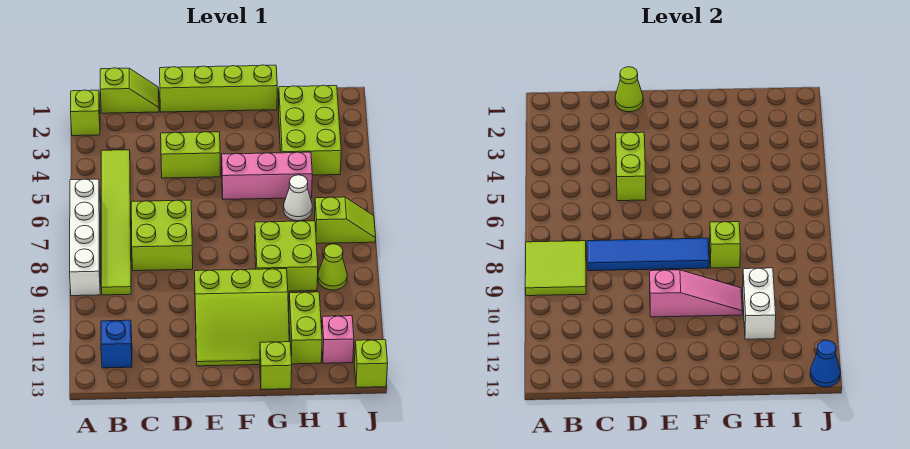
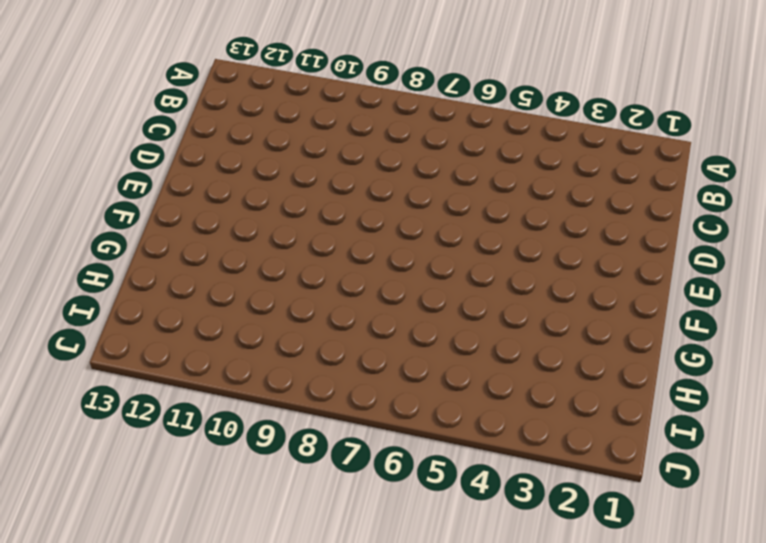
none -> lime brick A2 level 1
none -> white brick A6:A9 level 1
none -> lime slope B1:C1 level 1 top B

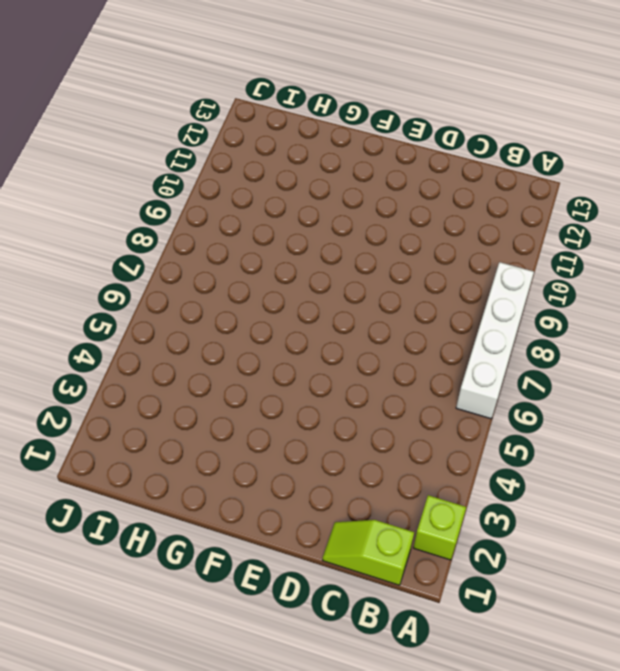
none -> lime tile B4:B9 level 1
none -> blue brick B12 level 1
none -> lime brick C7:D8 level 1

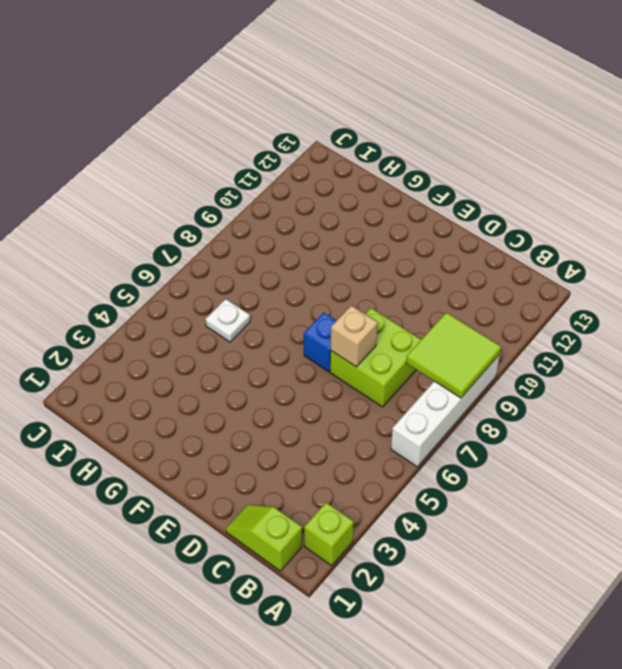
tan brick D7 level 2 -> none
blue brick E7 level 1 -> blue brick B12 level 1
white plate H6 level 1 -> white cone H6 level 1
none -> lime tile B4:B9 level 1
none -> lime brick D1:G1 level 1
none -> lime brick D4:E4 level 1

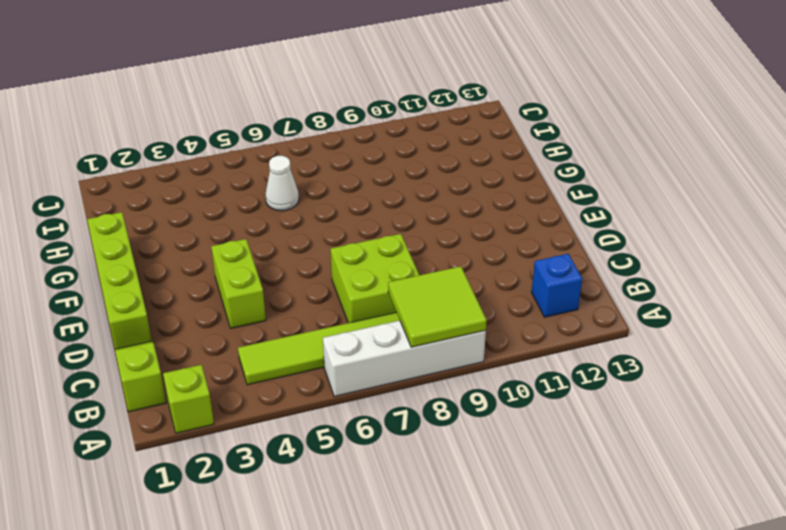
none -> lime slope E10:G12 level 1 top 10
none -> pink brick F5:H5 level 1
none -> lime brick G8:H9 level 1

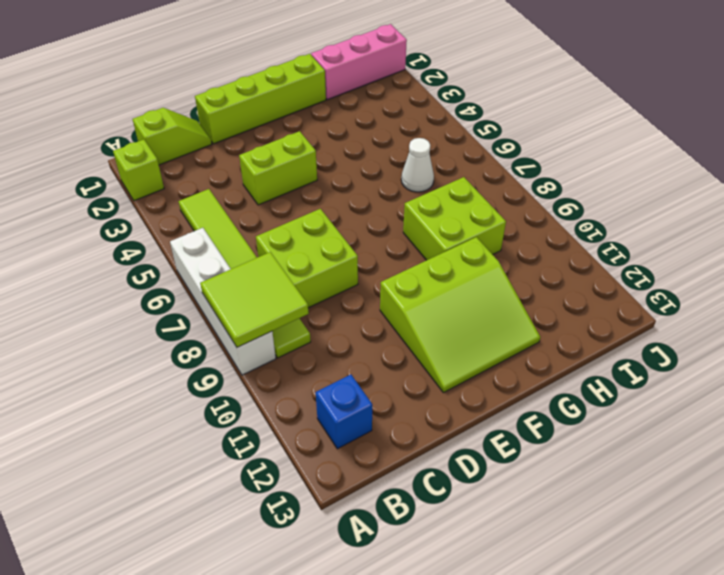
pink brick H1:J1 level 1 -> pink brick F5:H5 level 1
none -> lime brick G13 level 1
none -> lime brick H2:I4 level 1
none -> lime brick H11:H12 level 1

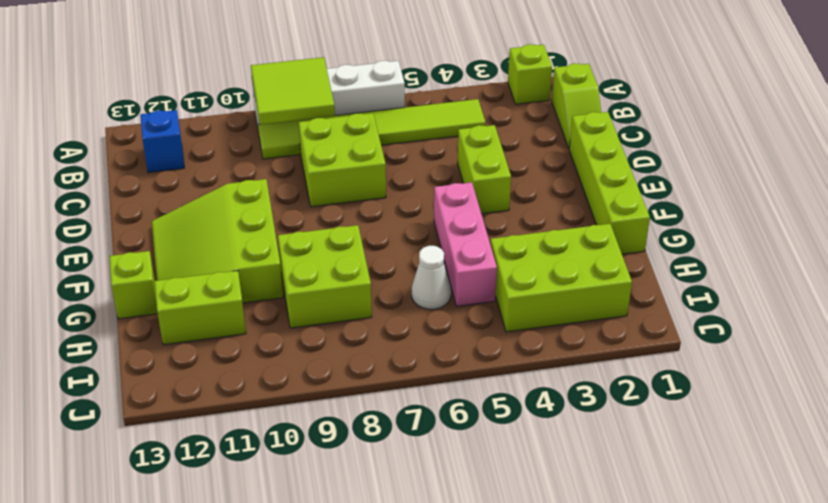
none -> lime slope I7:J7 level 1 top I
none -> lime cone I9 level 1
none -> pink brick I12 level 1

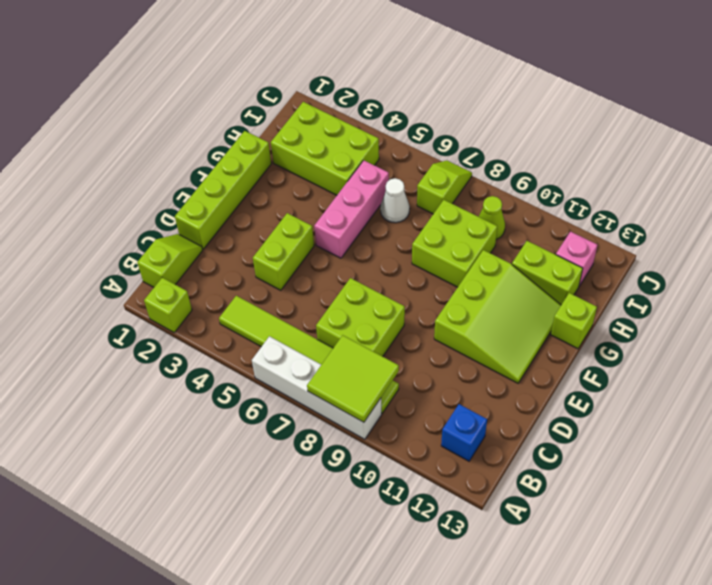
none -> lime brick J13 level 1
none -> blue tile C8:F8 level 2
none -> lime cone D1 level 2

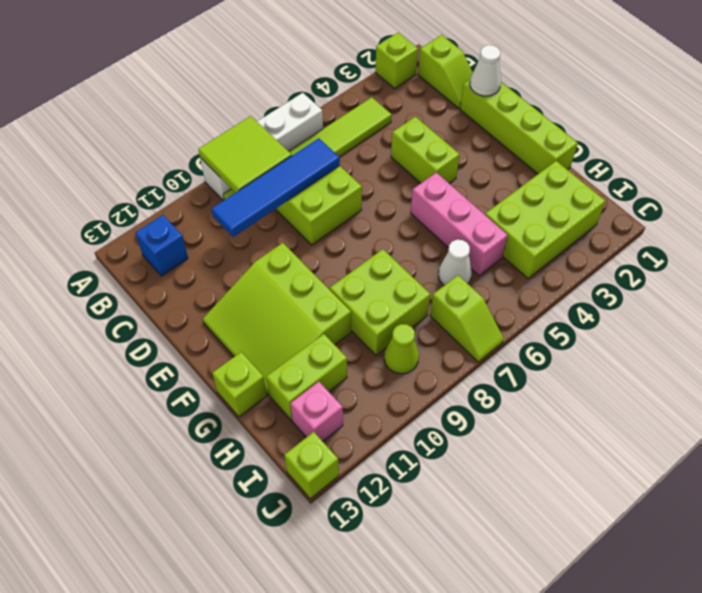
blue tile C7:C10 level 2 -> blue tile C8:F8 level 2
white cone D1 level 2 -> lime cone D1 level 2
none -> lime brick D4:D5 level 2
none -> pink slope E10:G10 level 2 top E
none -> lime brick G8 level 2

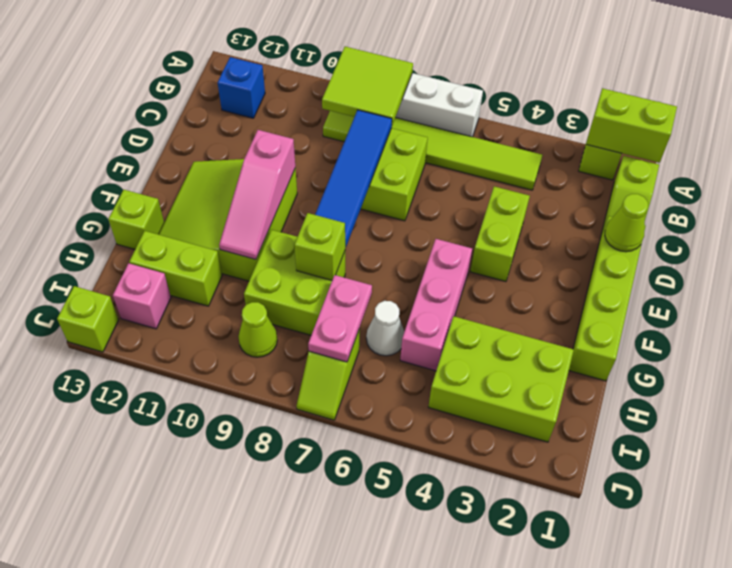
lime brick A1:A2 level 2 -> lime brick D4:D5 level 2
pink plate H7:I7 level 2 -> none
none -> white brick H10:H11 level 2
none -> blue cone J13 level 2

